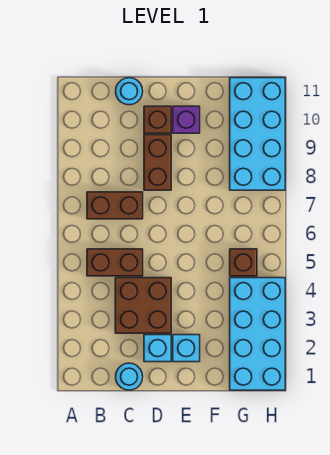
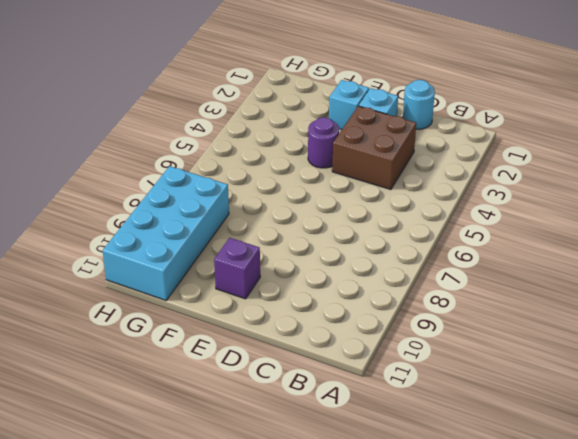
purple round brick E4 level 1 -> none
none -> brown brick B5:C5 level 1
none -> brown brick B7:C7 level 1
none -> cyan round brick C11 level 1

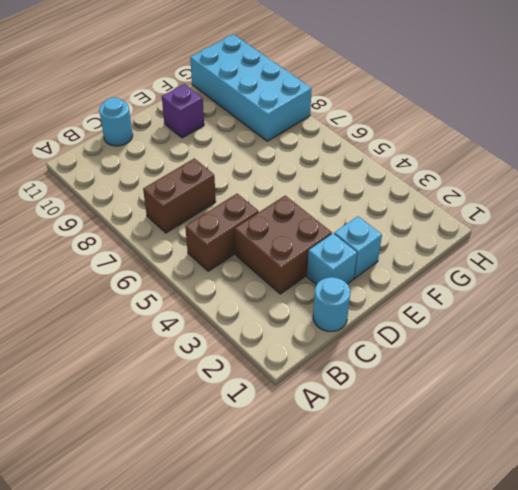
none -> brown brick D8:D9 level 1
none -> brown brick D10 level 1
none -> cyan brick G1:H4 level 1

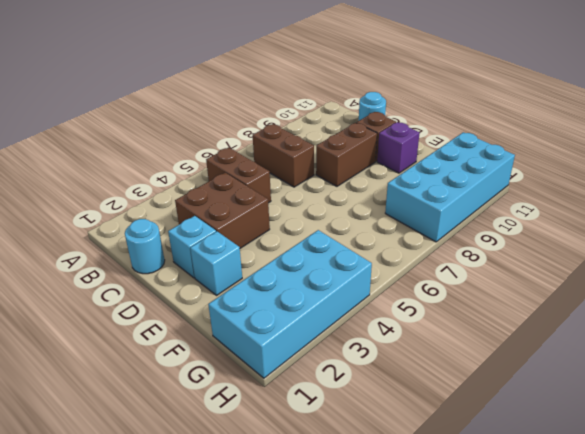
none -> brown brick G5 level 1

